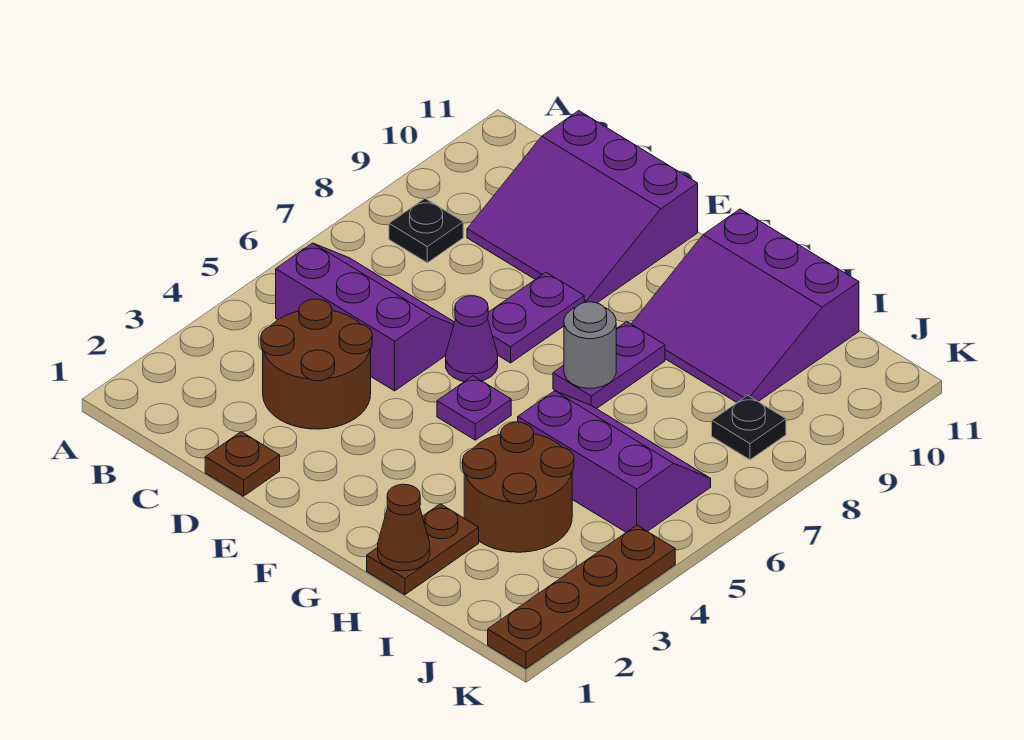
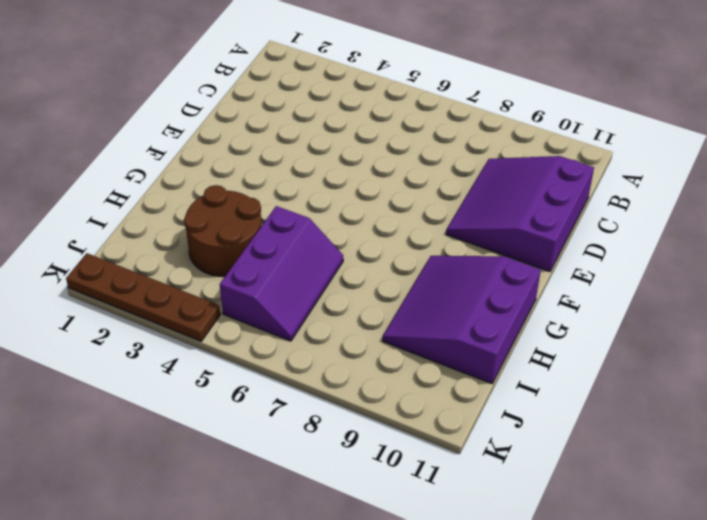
none -> purple slope B5:D6 level 1 top 5
none -> black plate B8 level 1
none -> brown round brick C3:D4 level 1

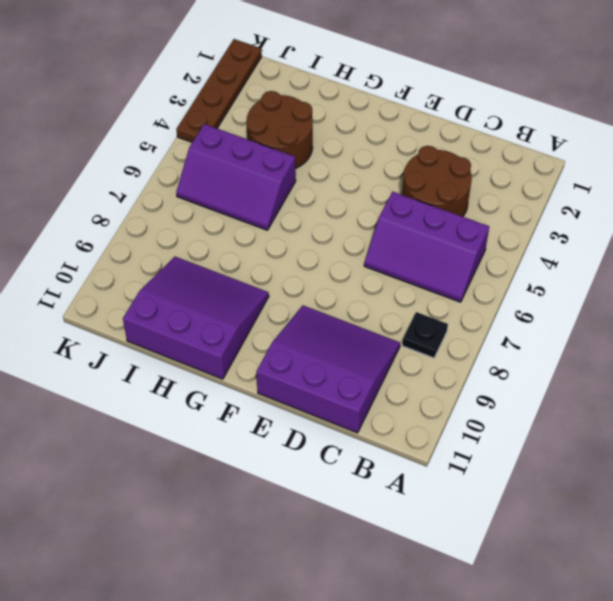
none -> brown plate D1 level 1
none -> purple cone E6 level 1
none -> purple plate E7:E8 level 1

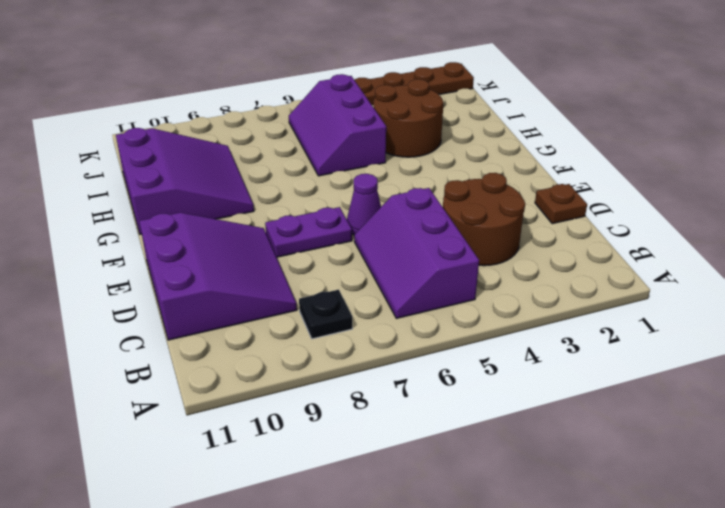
none -> purple plate F5 level 1
none -> purple plate G7:G8 level 1
none -> brown plate H1:H2 level 1

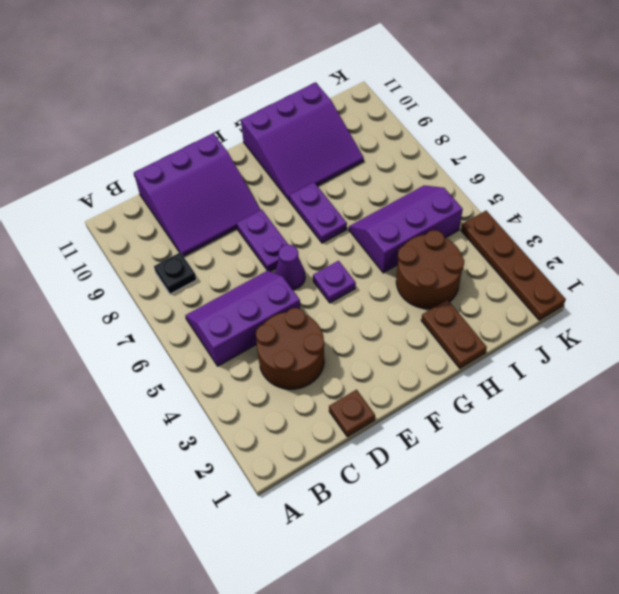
none -> black plate J8 level 1
none -> grey round brick G7 level 2
none -> brown cone H1 level 2

